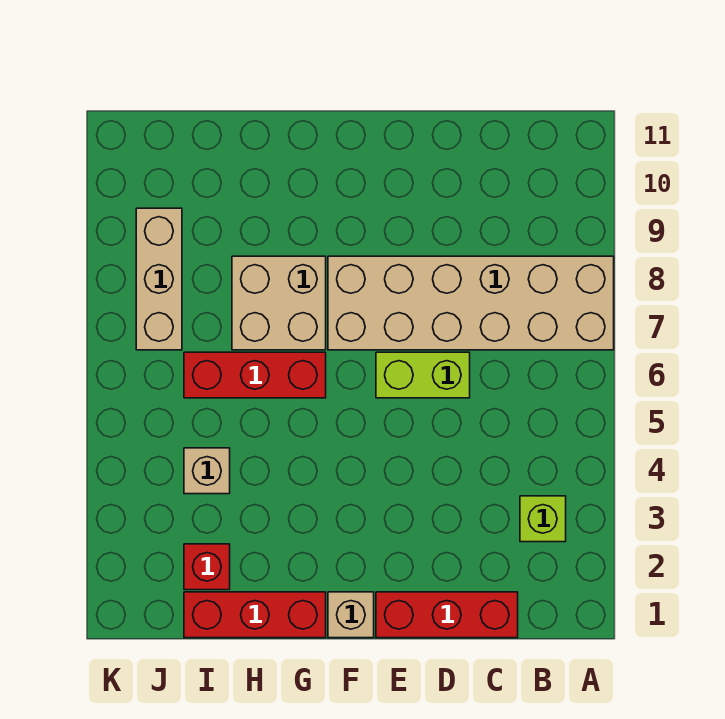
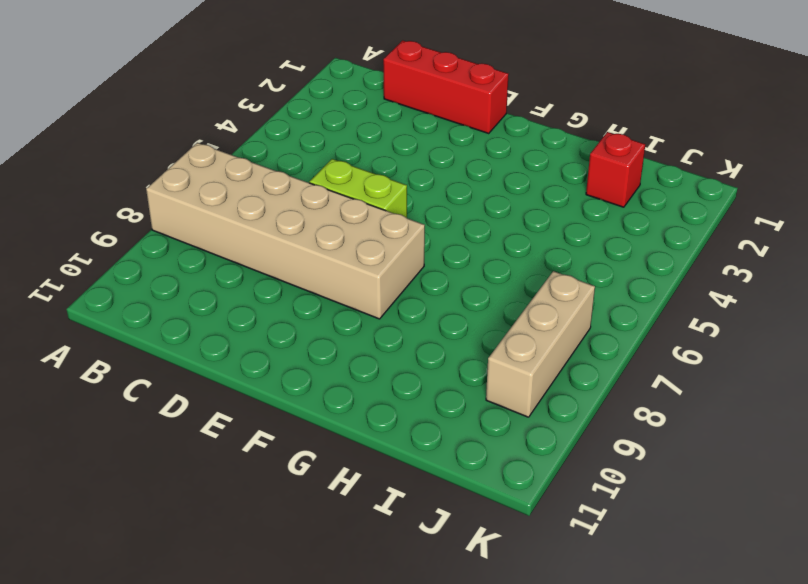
none -> lime brick B3 level 1
none -> tan brick F1 level 1

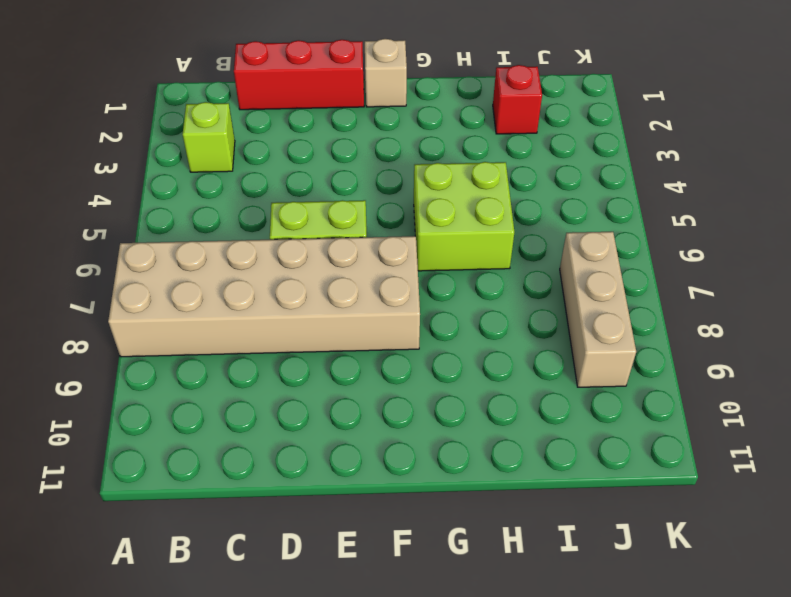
lime brick G5:H6 level 1 -> red brick G6:I6 level 1
none -> red brick G1:I1 level 1
none -> tan brick G7:H8 level 1

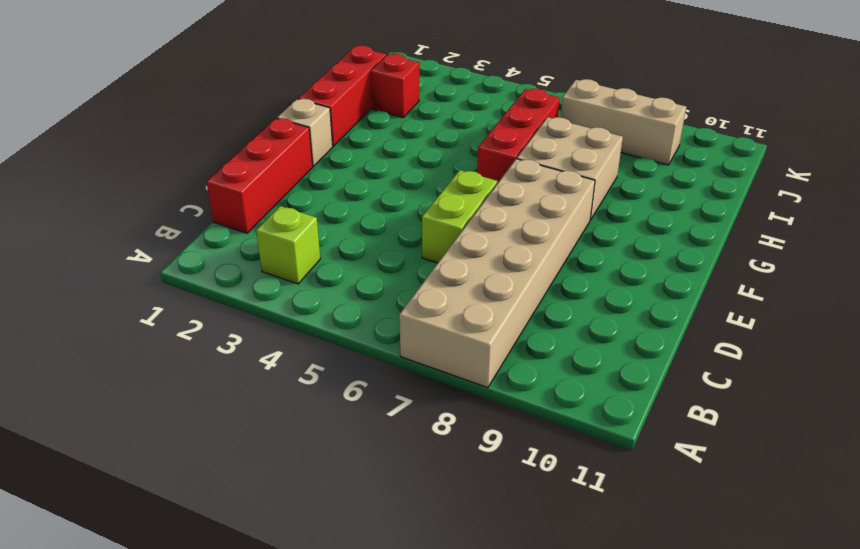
none -> tan brick I4 level 1

